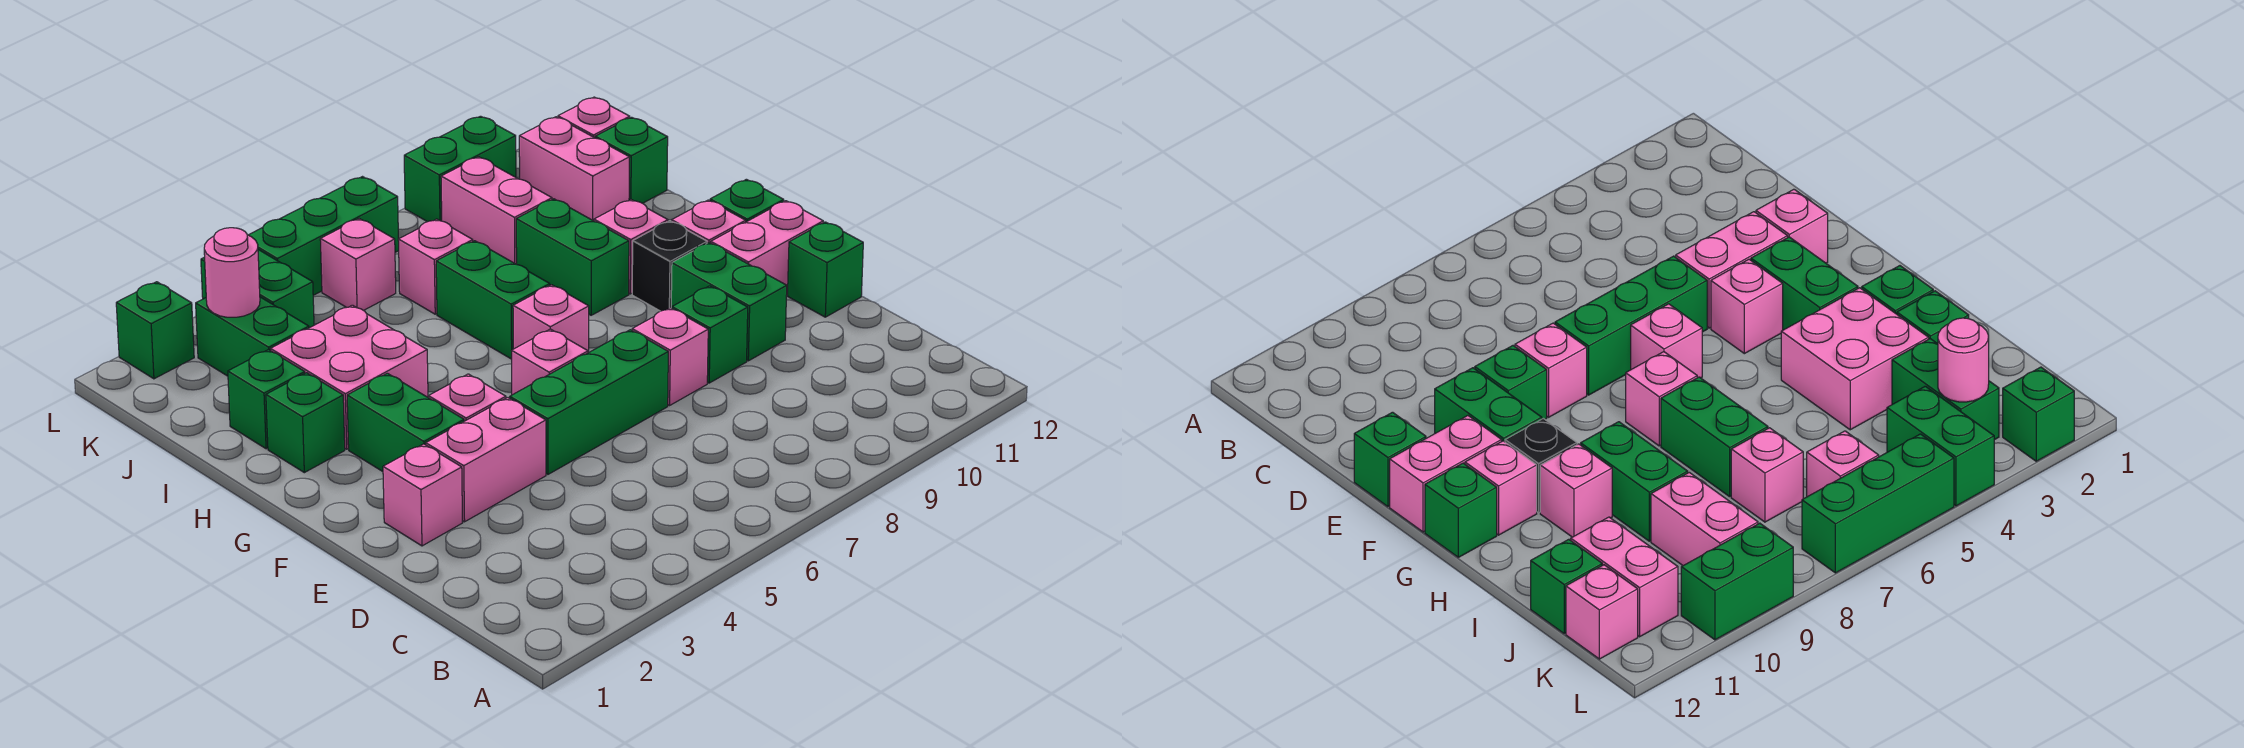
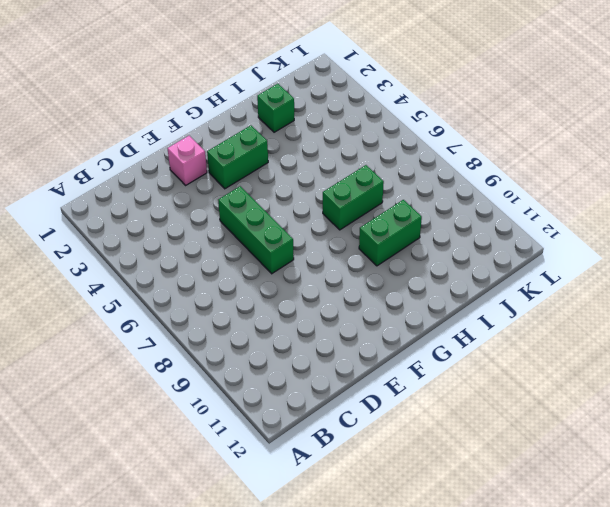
none -> pink brick E3:E4 level 1
none -> pink brick E8 level 1
none -> green brick E9 level 1
none -> green brick E10:F10 level 1

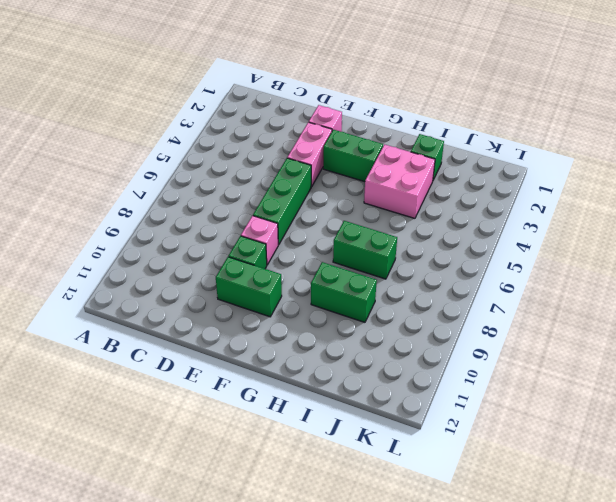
none -> green brick E12 level 1
none -> pink brick F4 level 1
none -> pink brick F6 level 1
none -> pink brick F11:F12 level 1

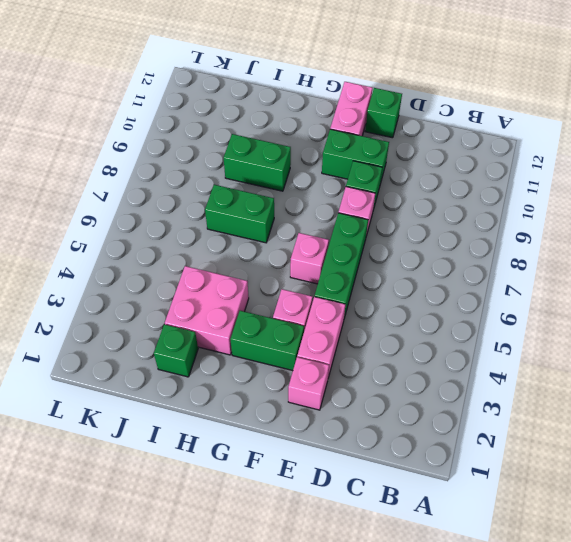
none -> pink brick G7 level 1
none -> black brick G10 level 1
none -> pink brick G11 level 1
none -> green brick G12 level 1

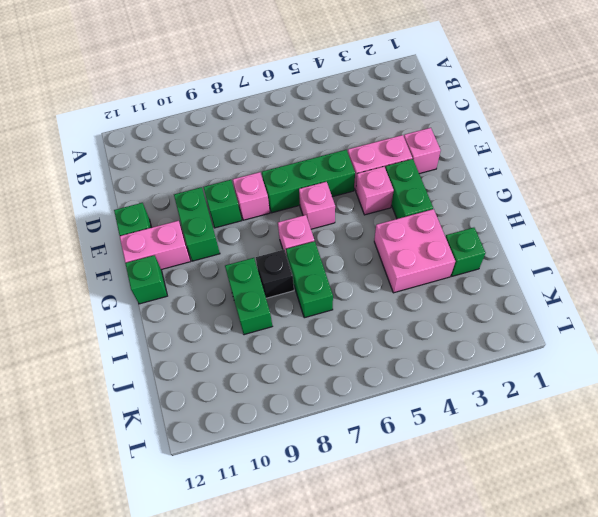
black brick H8 level 1 -> black brick G10 level 1
none -> pink brick G11 level 1
none -> green brick H2 level 1
none -> pink brick H10 level 1
none -> green brick J3:K3 level 1

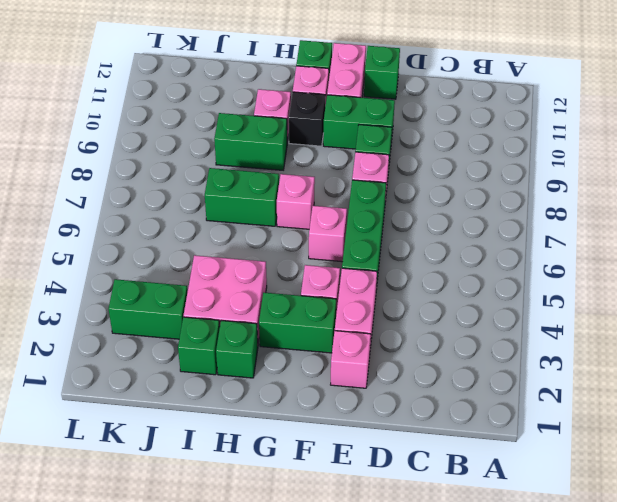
none -> pink brick J7 level 1
none -> pink brick J9:K9 level 1
none -> pink brick J11:K11 level 1
none -> green brick J12 level 1

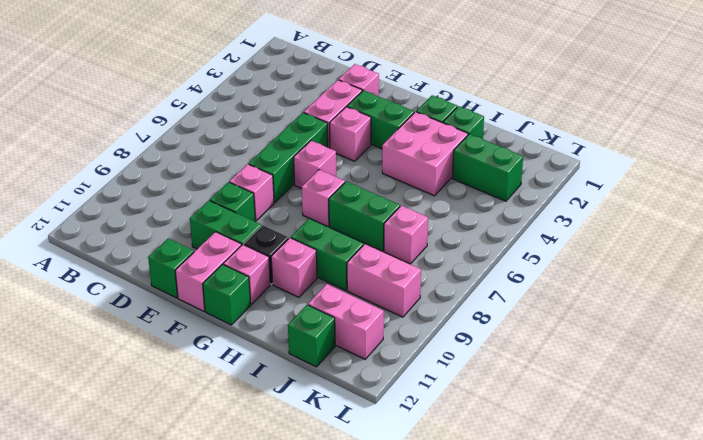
none -> green brick K4:L4 level 1
none -> pink brick K6 level 1
none -> pink brick K12 level 1
none -> green brick L2 level 1

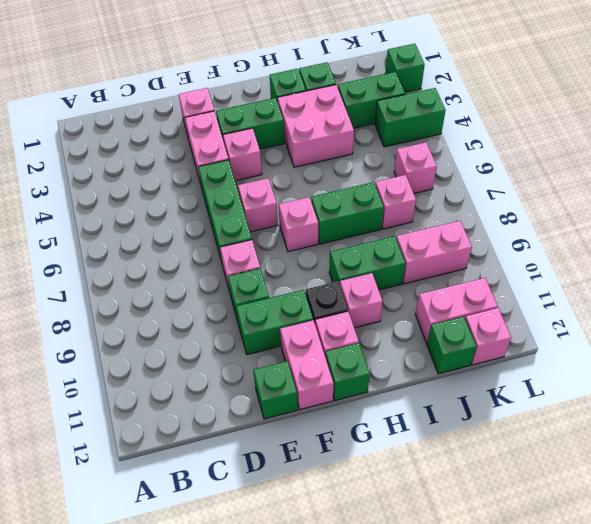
none -> green brick L5:L7 level 1
none -> green brick L9:L10 level 1
none -> pink round brick K3 level 2

